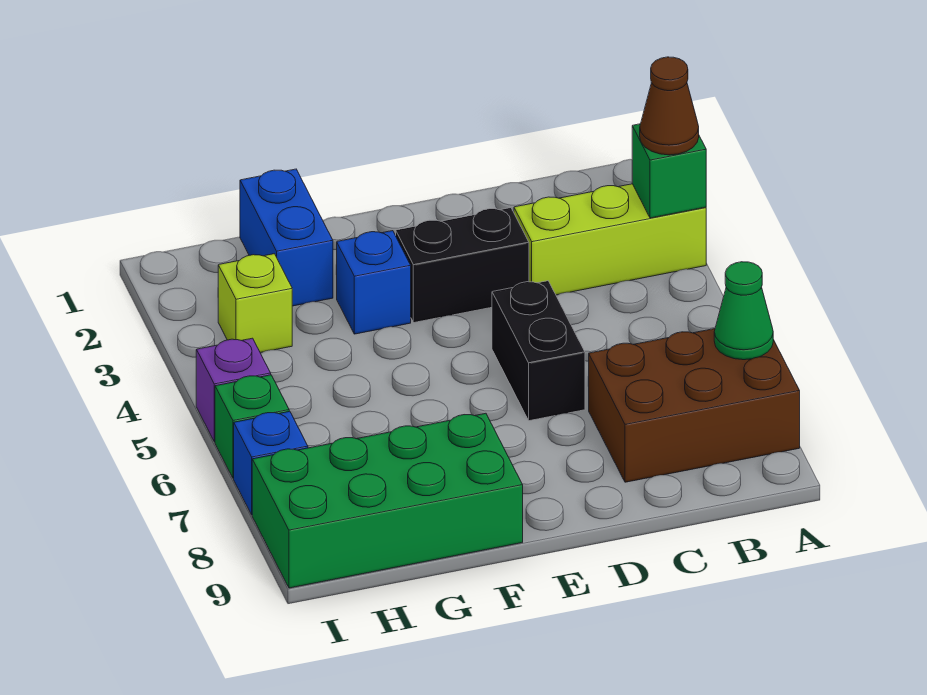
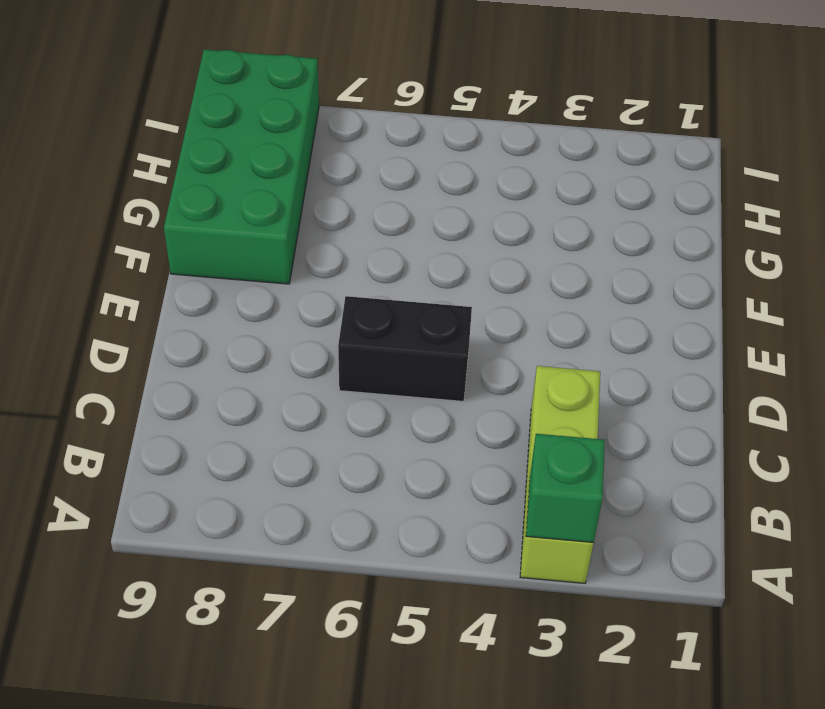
none -> brown brick A7:C8 level 1
none -> black brick D3:E3 level 1
none -> blue brick F3 level 1

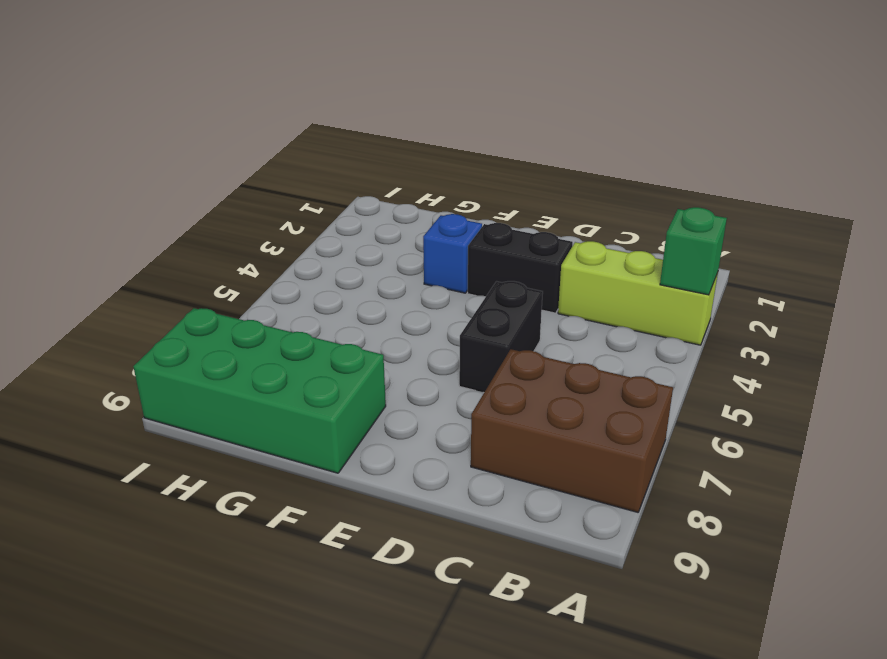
none -> blue brick G1:G2 level 1
none -> lime brick H3 level 1
none -> purple brick I5 level 1

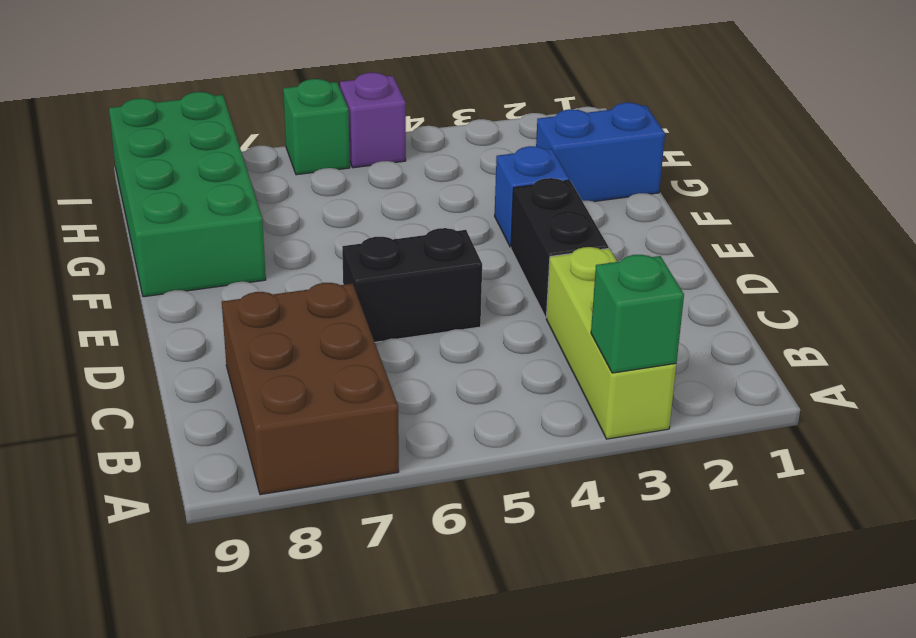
none -> lime brick H3 level 1
none -> blue brick I7 level 1
none -> green cone A7 level 2

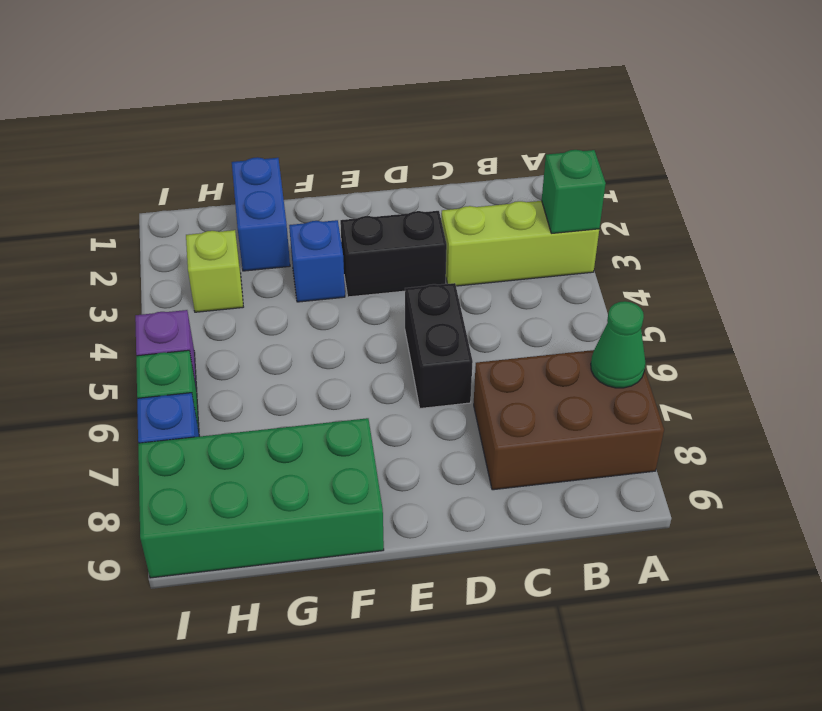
none -> brown cone A3 level 3

